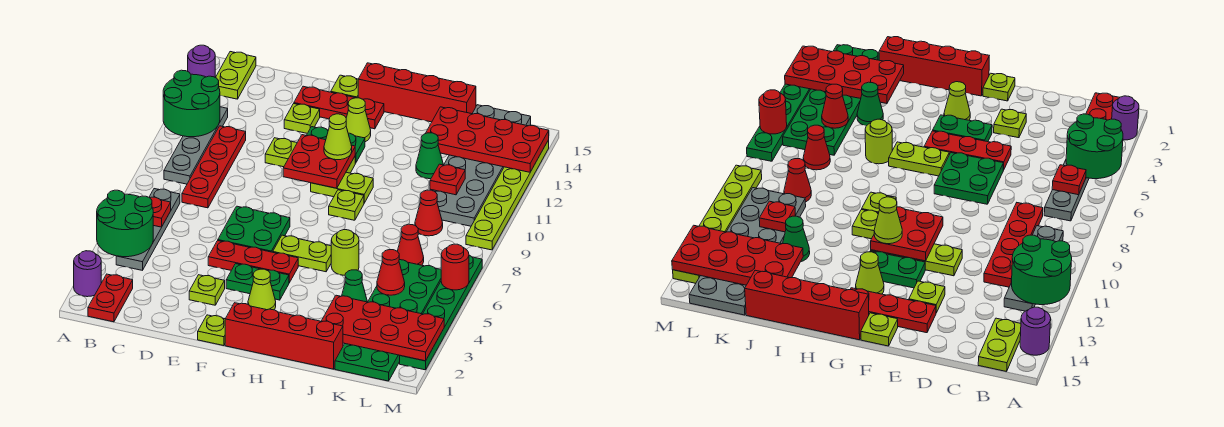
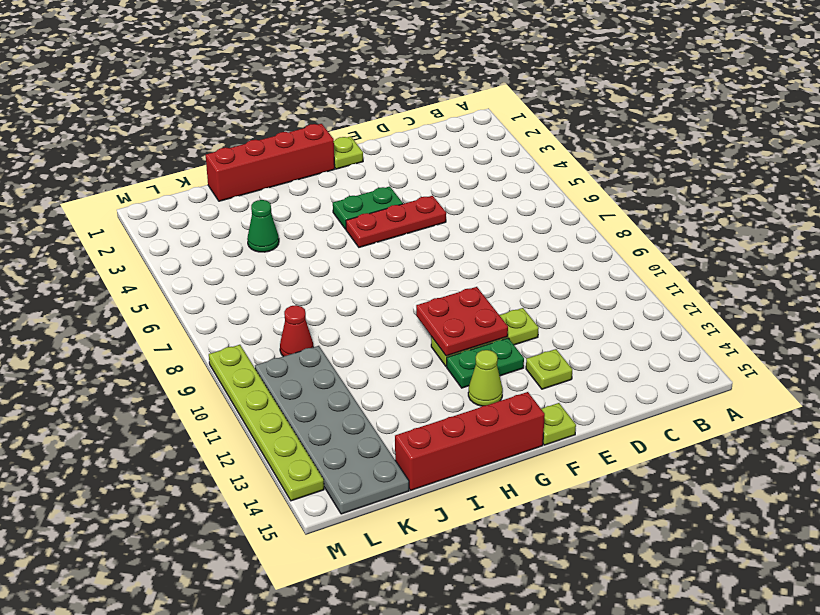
none -> purple round brick A2 level 1
none -> purple round brick A14 level 1
none -> red plate B1:B2 level 1
none -> grey plate B4:B7 level 1

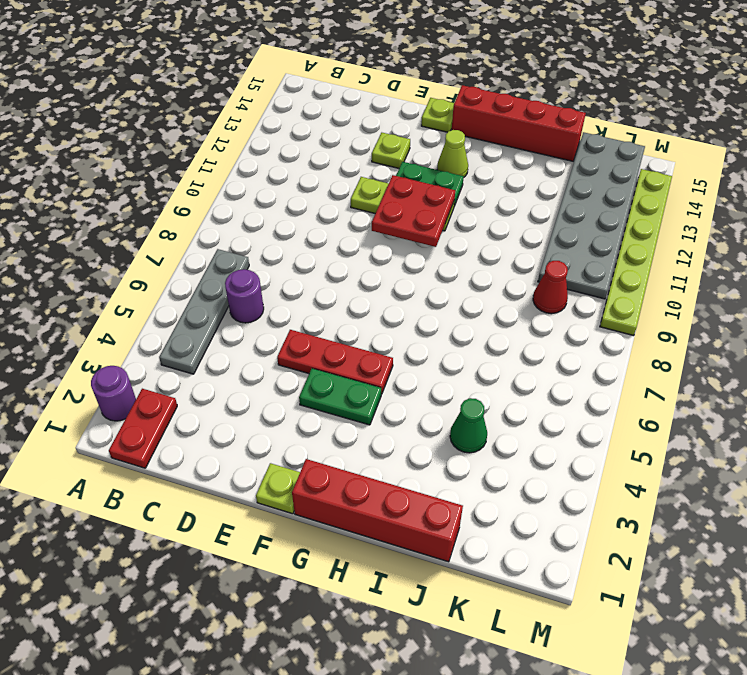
purple round brick C6 level 1 -> purple round brick A14 level 1
none -> grey plate B9:B12 level 1
none -> lime plate B14:B15 level 1
none -> red plate C8:C11 level 1
none -> lime plate E3 level 1

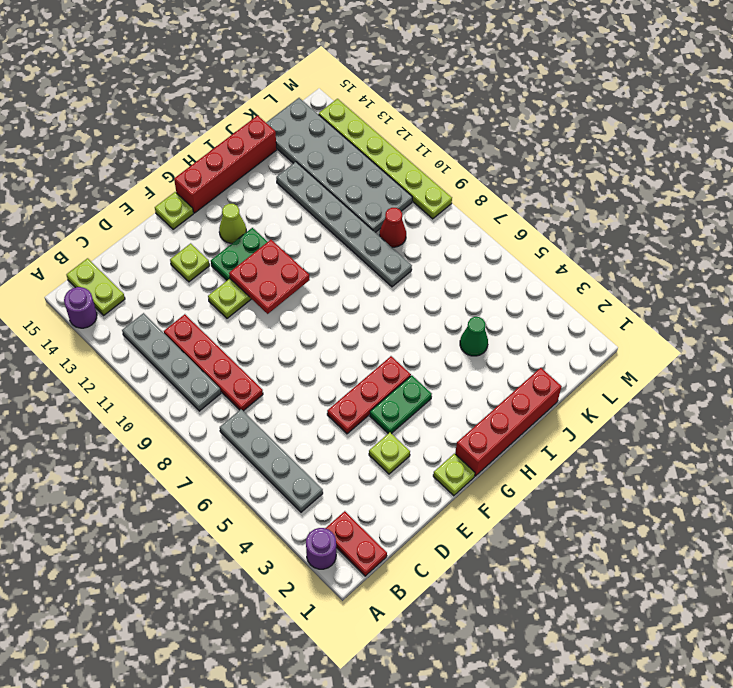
grey plate J8:J13 level 1 -> green cone J12 level 1
none -> green plate E6:F7 level 1
none -> red plate E14:G14 level 1
none -> lime cone G3 level 1
none -> lime plate G6:H6 level 1

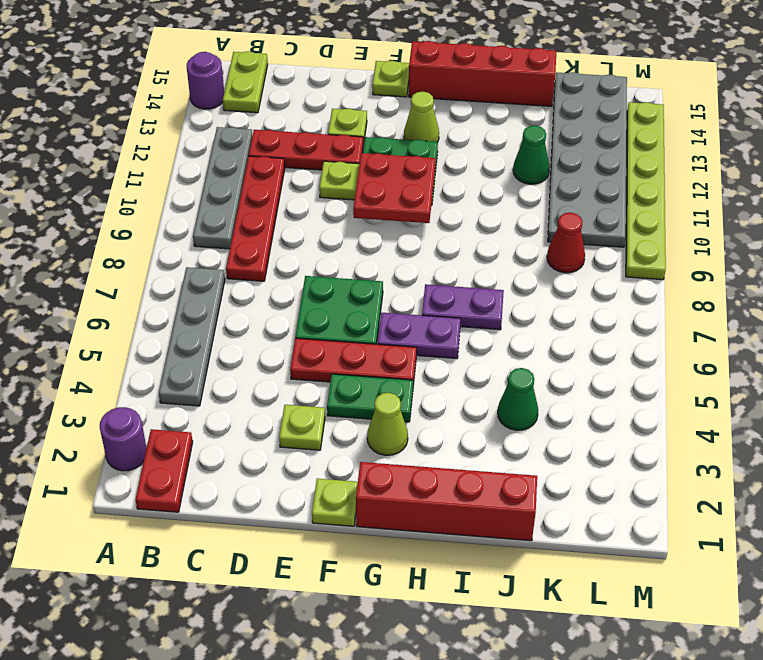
red plate C12:E12 level 1 -> red plate E14:G14 level 1
purple plate G6:H6 level 1 -> lime plate G6:H6 level 1
purple plate H7:I7 level 1 -> none
none -> lime plate G10:H10 level 1
none -> lime plate H9 level 1
none -> lime round brick I6 level 1
none -> green plate K1:L6 level 1

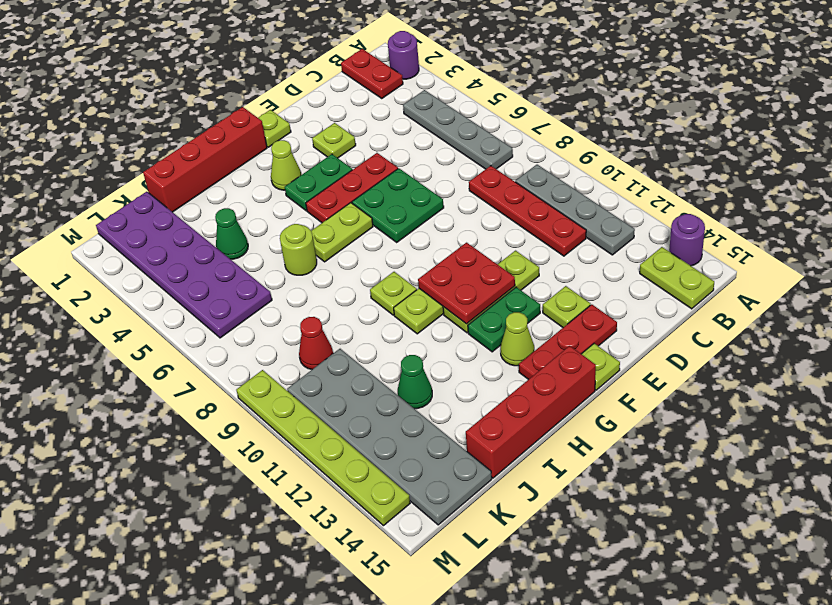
purple plate K1:L6 level 1 -> green plate K1:L6 level 1
none -> red cone K7 level 1
none -> green plate M2:M7 level 1
none -> green round brick A4:B5 level 2
none -> green round brick A11:B12 level 2

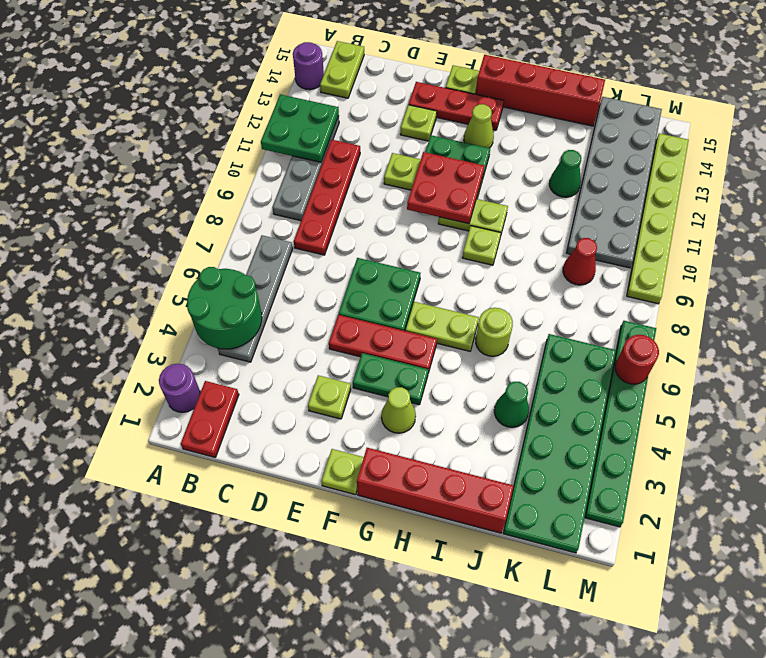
green plate A11:B12 level 2 -> green round brick A11:B12 level 2
none -> red cone K7 level 1
none -> red plate B6 level 2
none -> red plate J2:M3 level 2
none -> red plate J13:M14 level 2

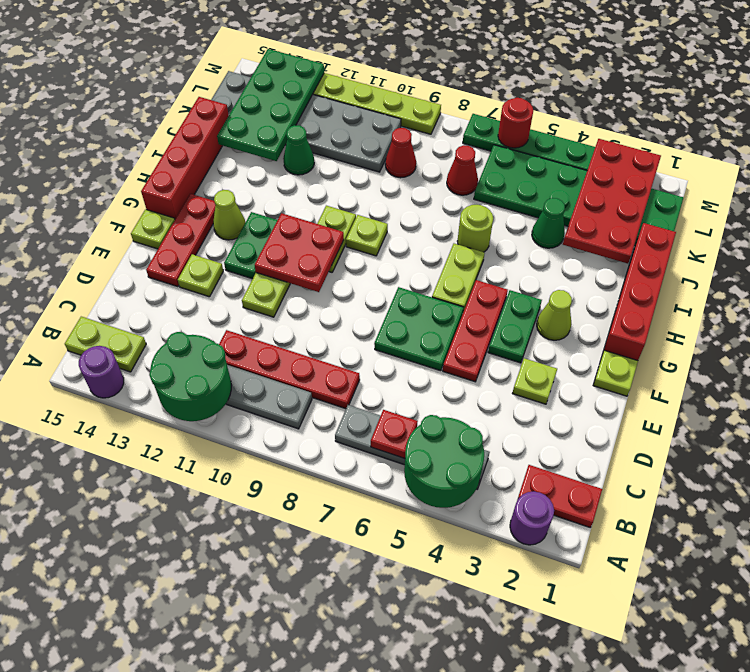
green plate J13:M14 level 2 -> red plate J13:M14 level 2
none -> red cone K5 level 2
none -> red plate K11 level 2
none -> lime cone G11 level 3

